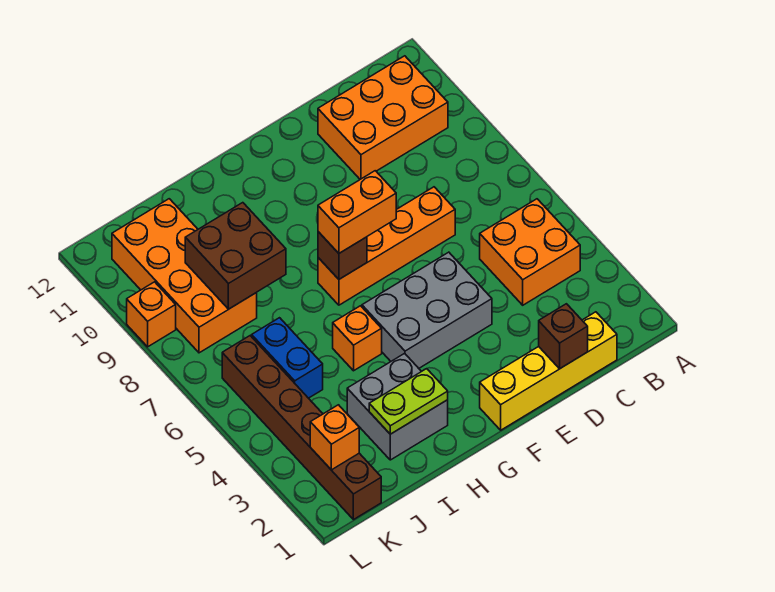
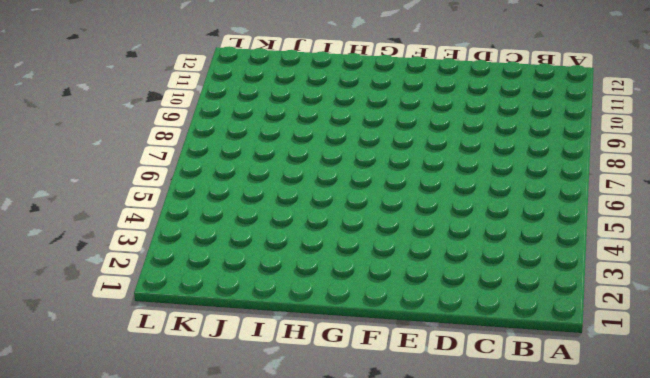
none -> orange brick B4:C5 level 1
none -> orange brick B10:D11 level 1
none -> yellow brick C1:F1 level 1

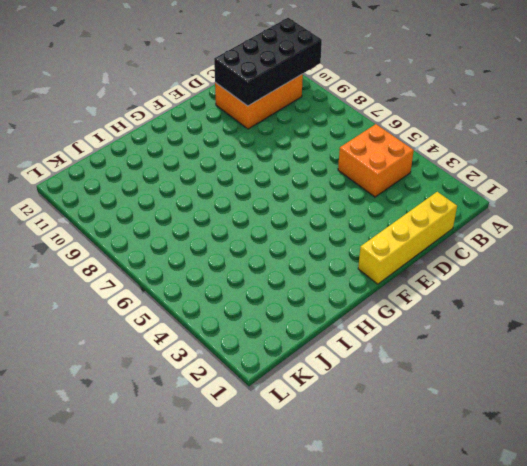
black brick A10:D11 level 2 -> none
none -> orange brick D7:G7 level 1
none -> grey brick E4:G5 level 1
none -> grey brick H2:I3 level 1

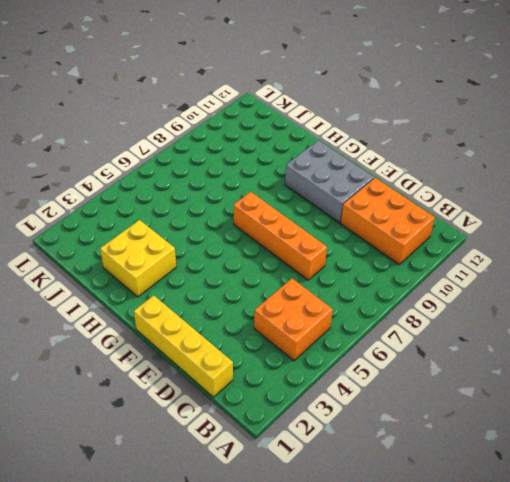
grey brick E10:G11 level 1 -> grey brick E4:G5 level 1
yellow brick H2:I3 level 1 -> grey brick H2:I3 level 1
none -> orange brick H5 level 1
none -> blue brick J5:J6 level 1
none -> orange brick J8:K11 level 1

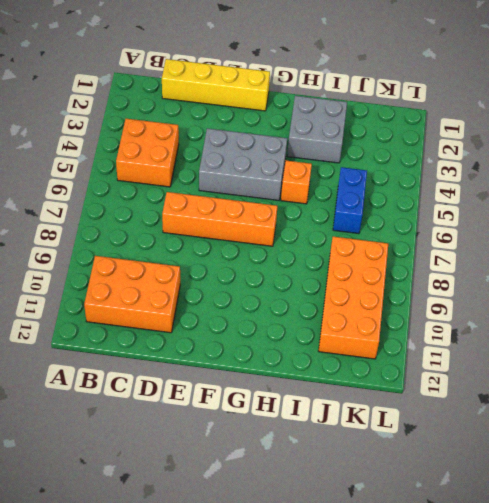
none -> brown brick K1:K6 level 1
none -> orange brick L9 level 1
none -> brown brick D1 level 2

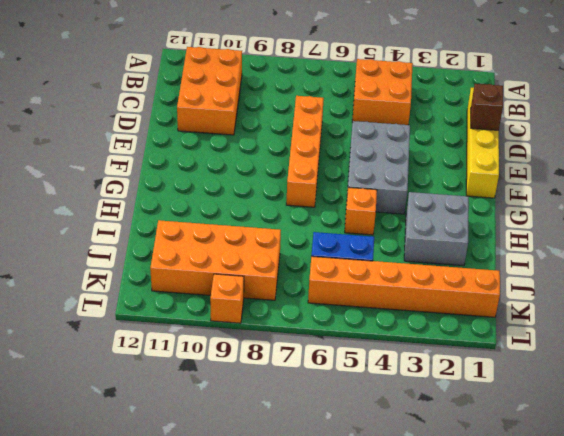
orange brick K1:K6 level 1 -> brown brick K1:K6 level 1
none -> brown brick G7 level 2
none -> lime plate H2:I2 level 2
none -> brown brick I8:J9 level 2

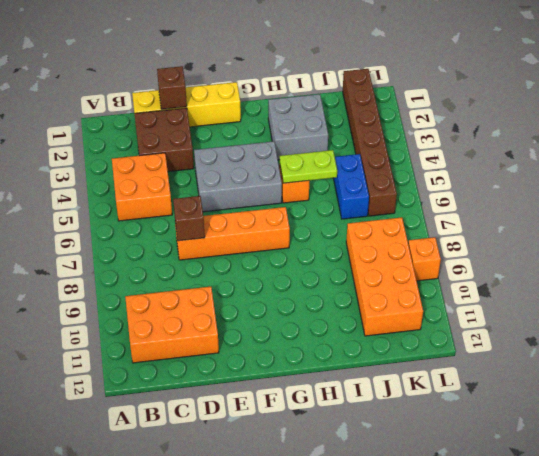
brown brick C2:D3 level 1 -> brown brick I8:J9 level 2
brown brick D7 level 2 -> brown brick G7 level 2
lime plate H5:I5 level 2 -> lime plate H2:I2 level 2
none -> orange brick K2 level 2
none -> orange brick F7:G7 level 3

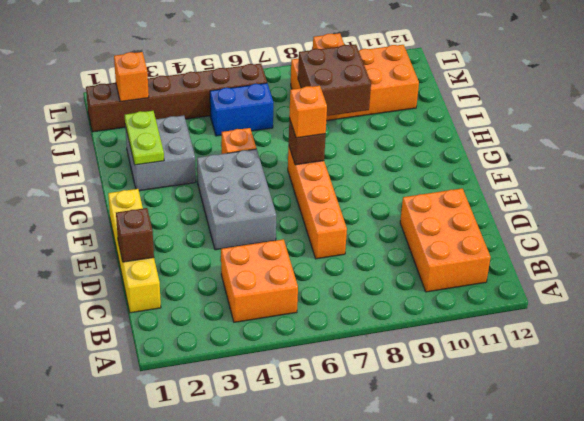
orange brick G7 level 3 -> orange brick F7:G7 level 3

